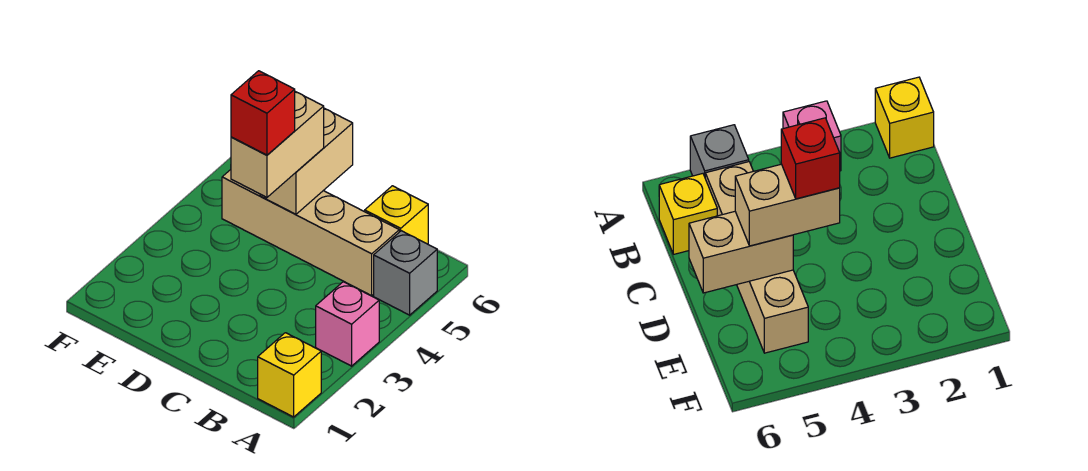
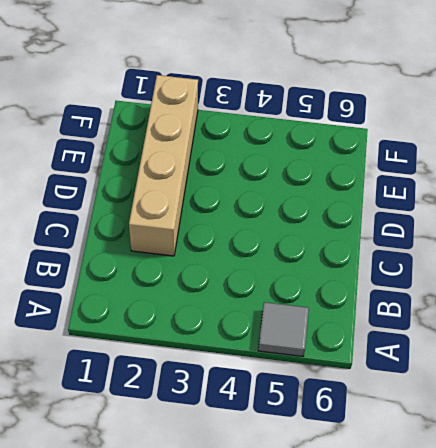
grey tile A5 level 1 -> grey brick A5 level 1
tan brick C2:F2 level 1 -> tan brick B5:E5 level 1
none -> yellow brick A1 level 1
none -> pink brick A3 level 1

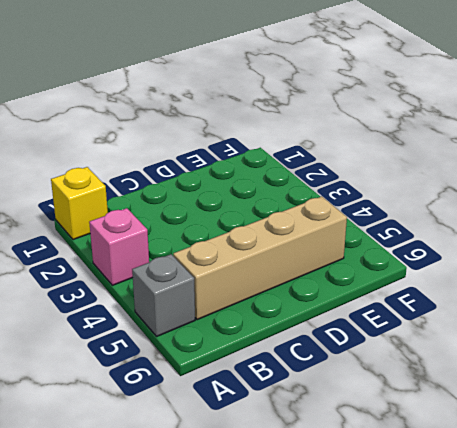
none -> yellow brick B6 level 1
none -> tan brick D5:D6 level 2

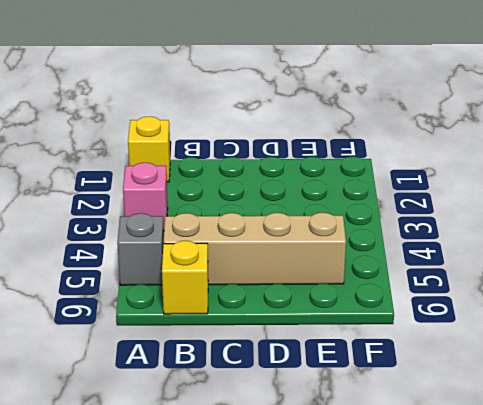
none -> tan brick D5:D6 level 2
none -> tan brick D4:D5 level 3

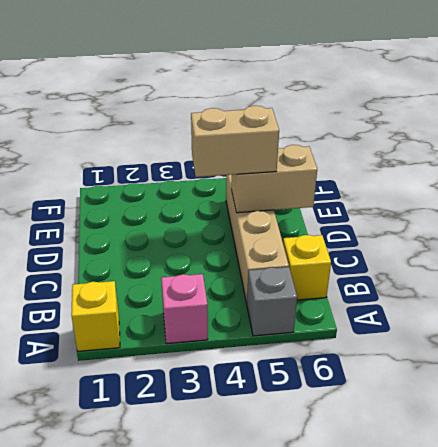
none -> red brick D4 level 4

